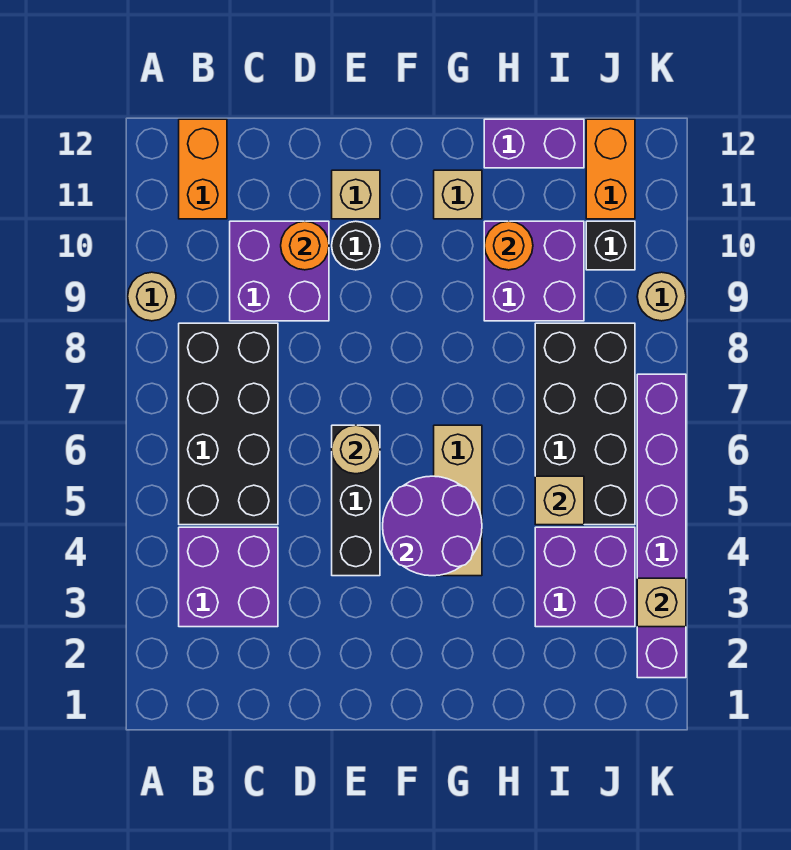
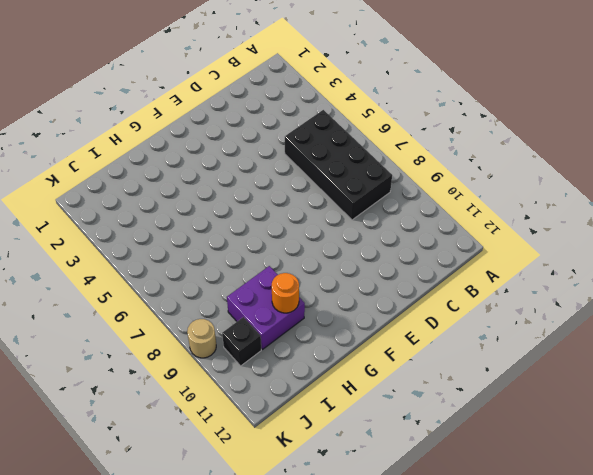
none -> tan round brick A9 level 1
none -> purple brick B3:C4 level 1
none -> orange brick B11:B12 level 1

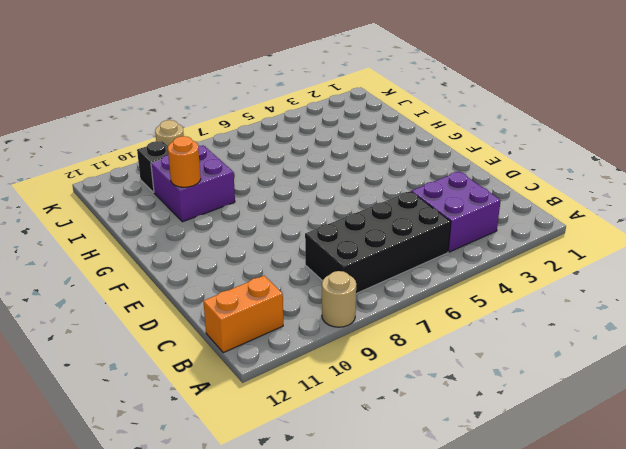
none -> purple brick C9:D10 level 1
none -> black brick E4:E6 level 1
none -> black round brick E10 level 1

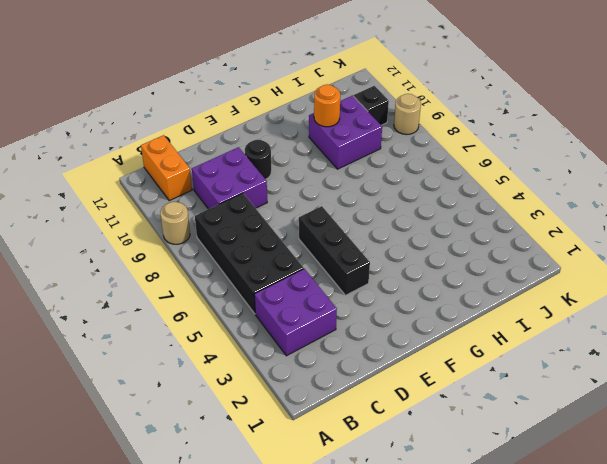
none -> tan brick E11 level 1
none -> tan brick G4:G6 level 1
none -> tan brick G11 level 1

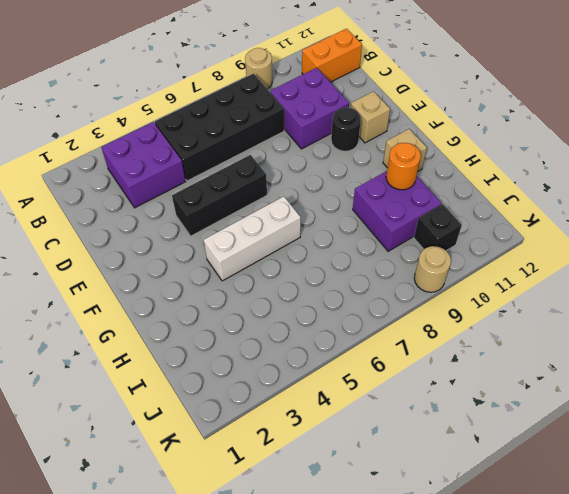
white brick G4:G6 level 1 -> tan brick G4:G6 level 1
none -> purple brick H12:I12 level 1
none -> purple brick I3:J4 level 1
none -> black brick I5:J8 level 1

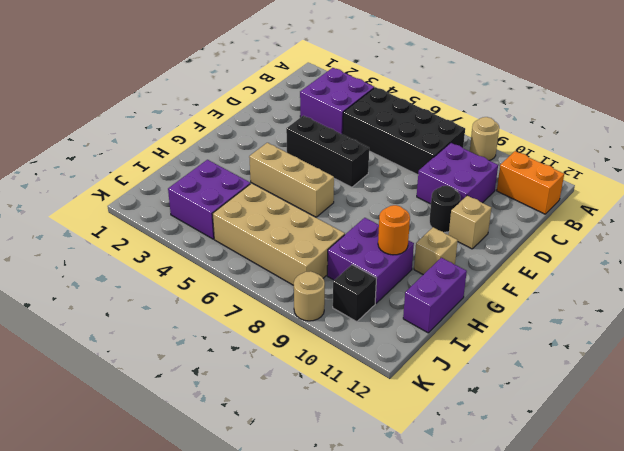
tan brick I5:J8 level 1 -> black brick I5:J8 level 1
none -> orange brick J11:J12 level 1
none -> purple brick K2:K7 level 1
none -> orange round brick D10 level 2

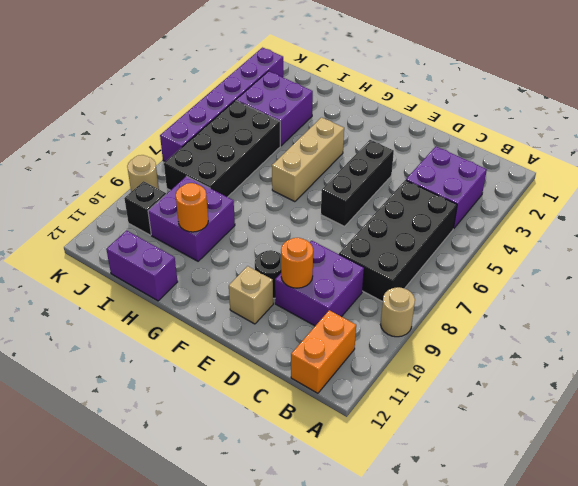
none -> tan brick G11 level 1
none -> orange brick J11:J12 level 1
none -> tan round brick E6 level 2

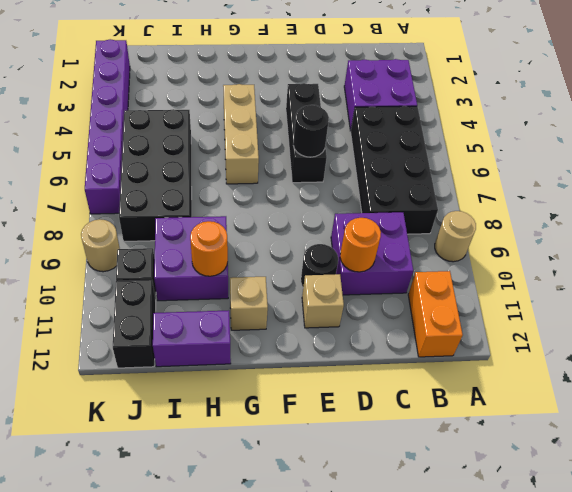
black round brick E6 level 2 -> tan round brick E6 level 2
black brick J11:J12 level 1 -> orange brick J11:J12 level 1
none -> purple brick I3:J4 level 1
none -> purple round brick F4:G5 level 2
none -> tan brick I5 level 2

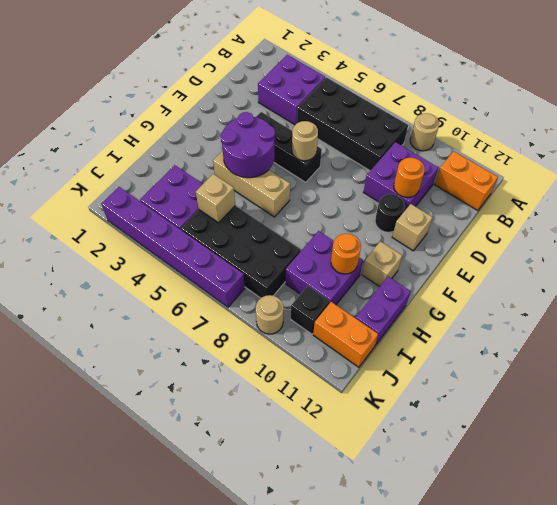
none -> tan brick K3 level 2

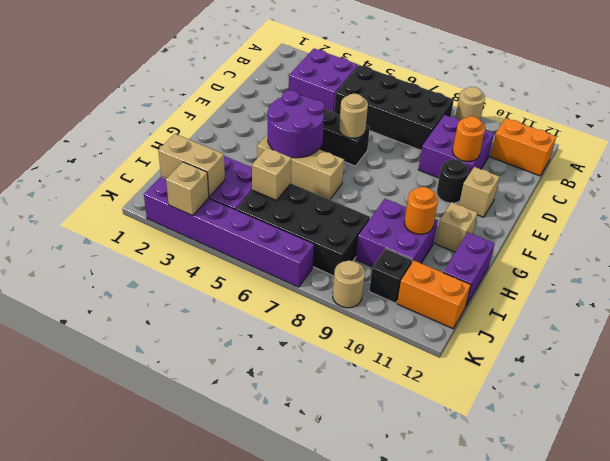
tan brick J2:J3 level 2 -> none

